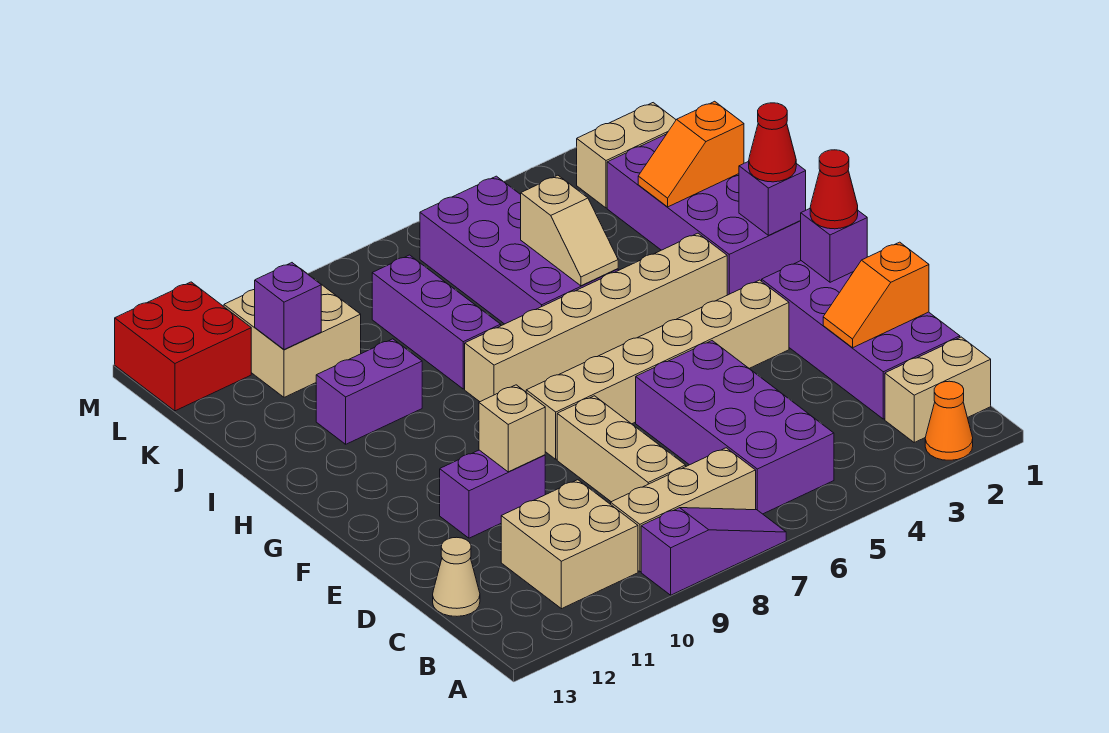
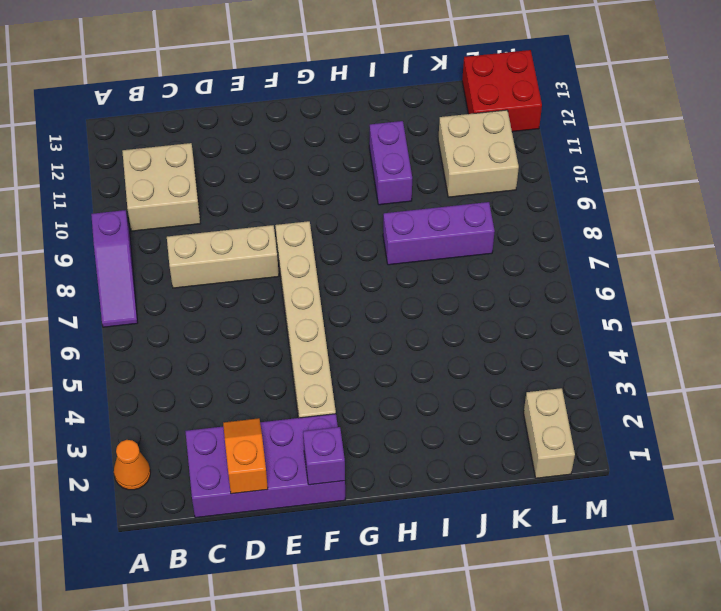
none -> tan brick B1:B2 level 1
none -> purple brick B5:E6 level 1
none -> tan brick B7:B9 level 1

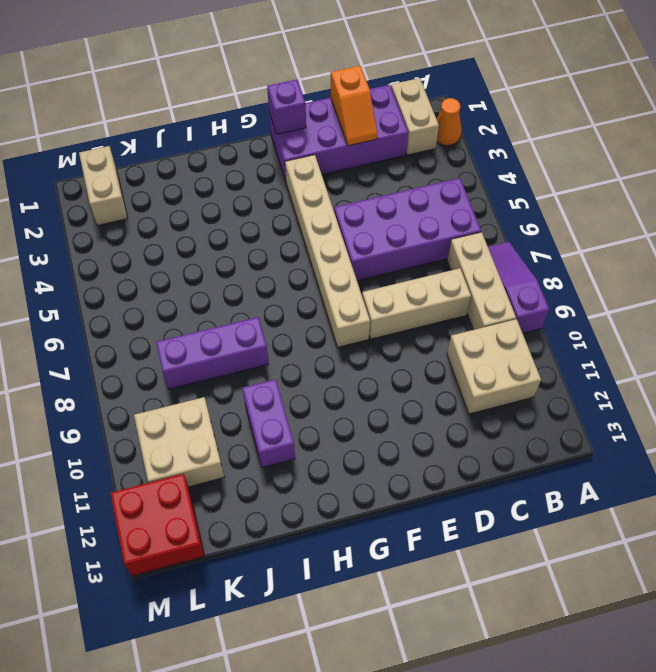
none -> tan cone C13 level 1
none -> purple brick E10:E11 level 1
none -> purple brick H1:K2 level 1

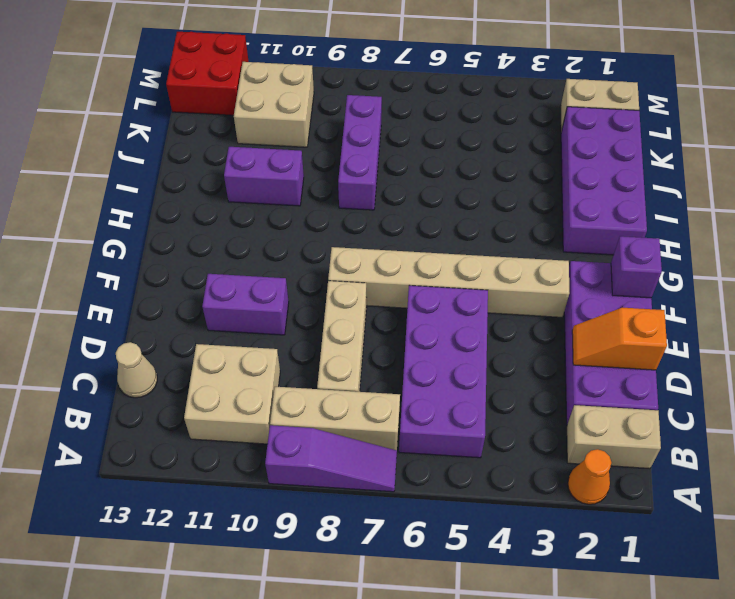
none -> tan brick H3:H8 level 1
none -> purple brick I5:L6 level 1
none -> tan brick E10 level 2

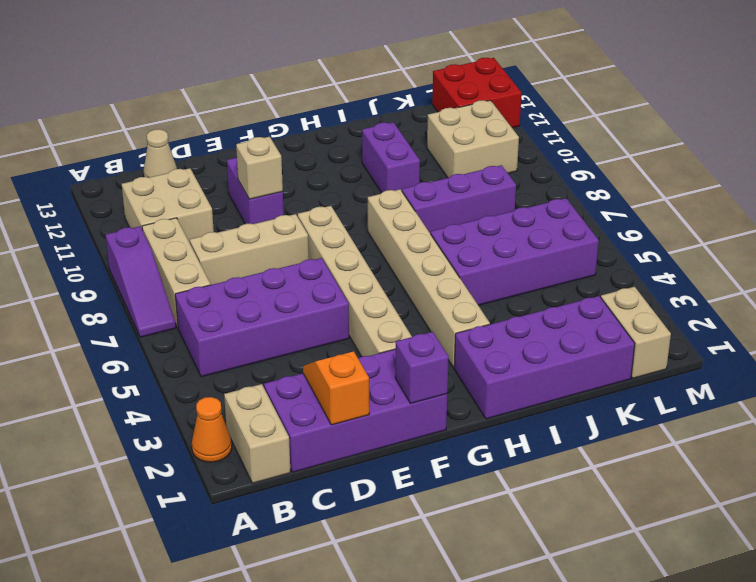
none -> purple brick H1 level 2
none -> tan slope I5:J5 level 2 top J
none -> orange slope J1:J2 level 2 top 1

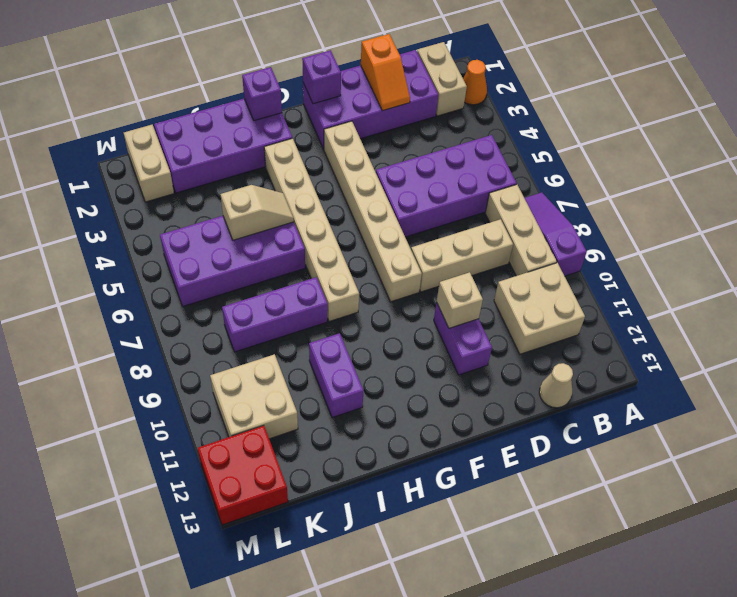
none -> orange slope J1:J2 level 2 top 1
none -> purple brick K11 level 2
none -> red cone F1 level 3

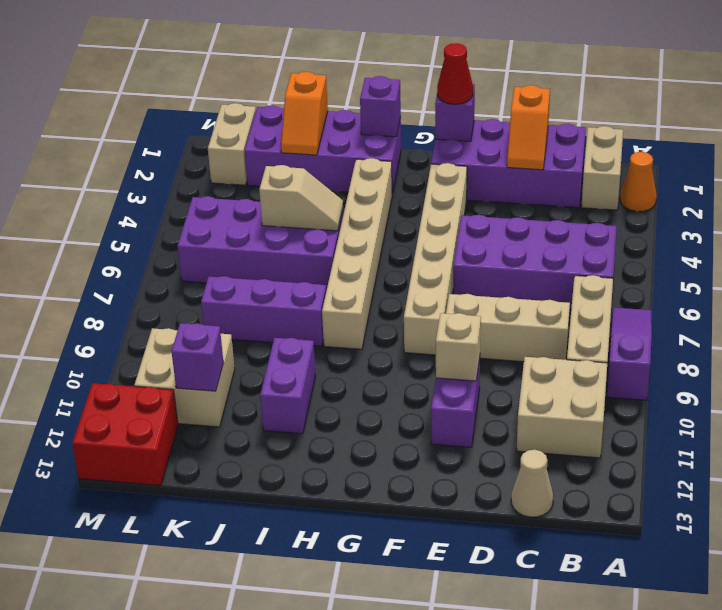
none -> red cone H1 level 3

